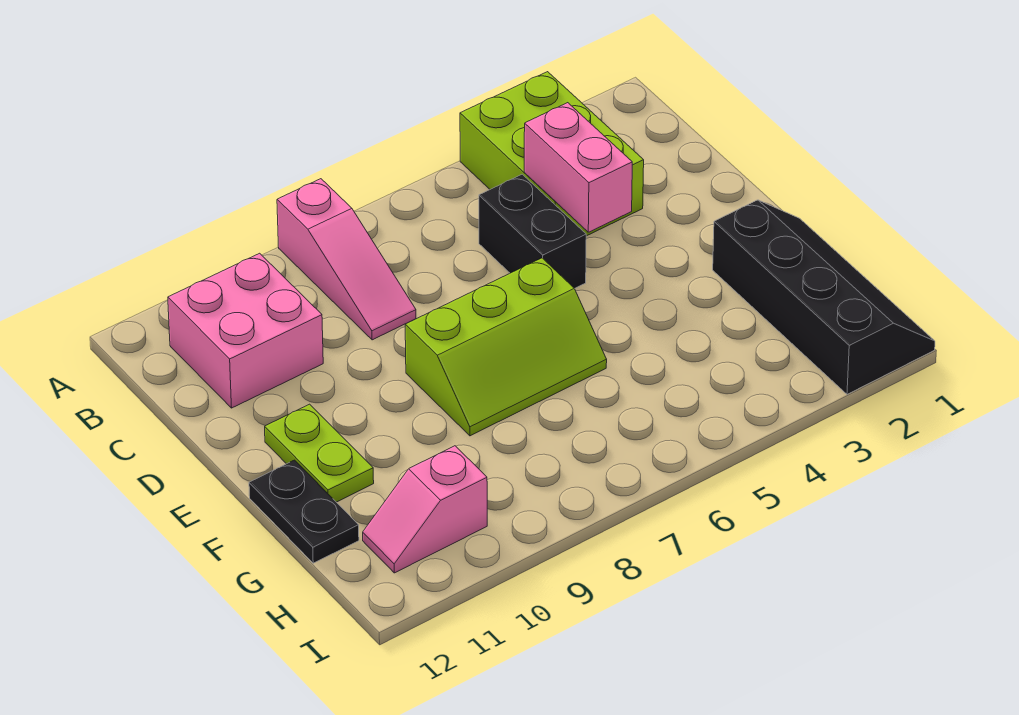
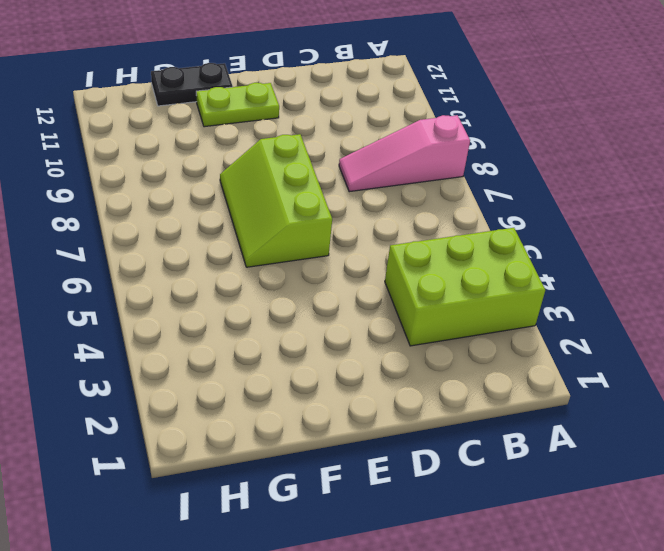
none -> pink brick B10:C11 level 1
none -> black brick C5:D5 level 1

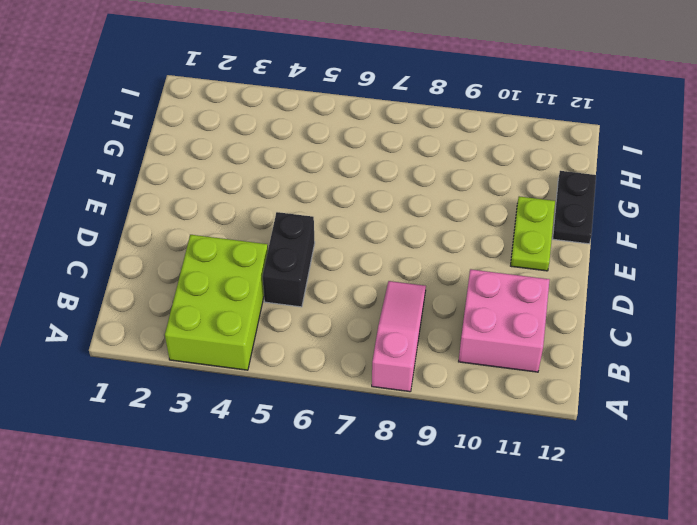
none -> lime slope E6:F8 level 1 top E
none -> black slope F1:I2 level 1 top 2

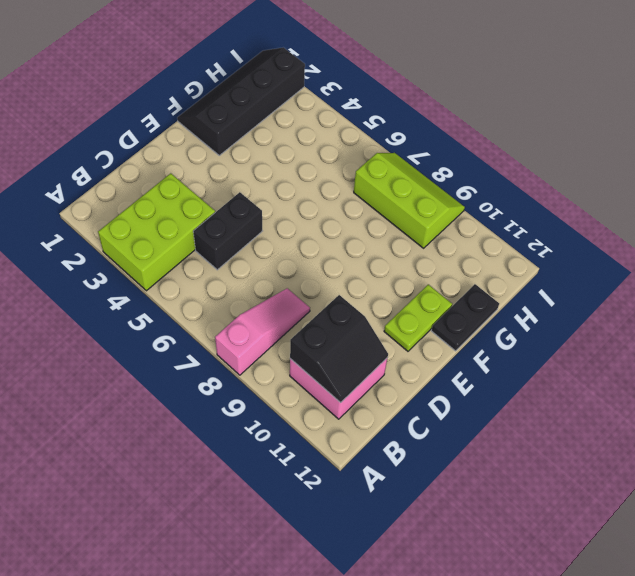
black slope B10:C11 level 2 top 10 -> none
lime slope H7:I9 level 1 top H -> lime slope E6:F8 level 1 top E
none -> pink slope H10:H11 level 1 top 10
none -> pink brick C4:D4 level 2

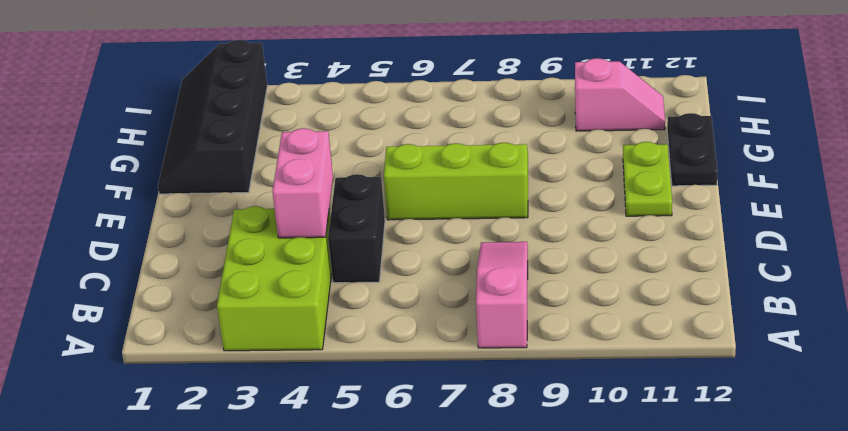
none -> pink brick B10:C11 level 1

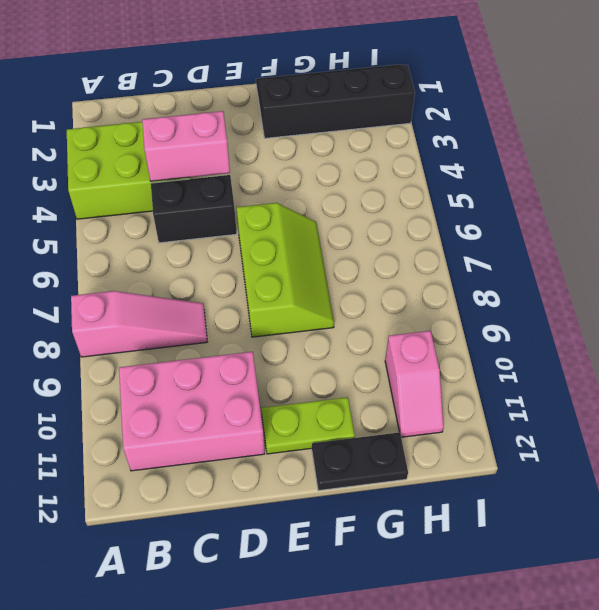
pink brick B10:D11 level 1 -> pink brick B10:C11 level 1

